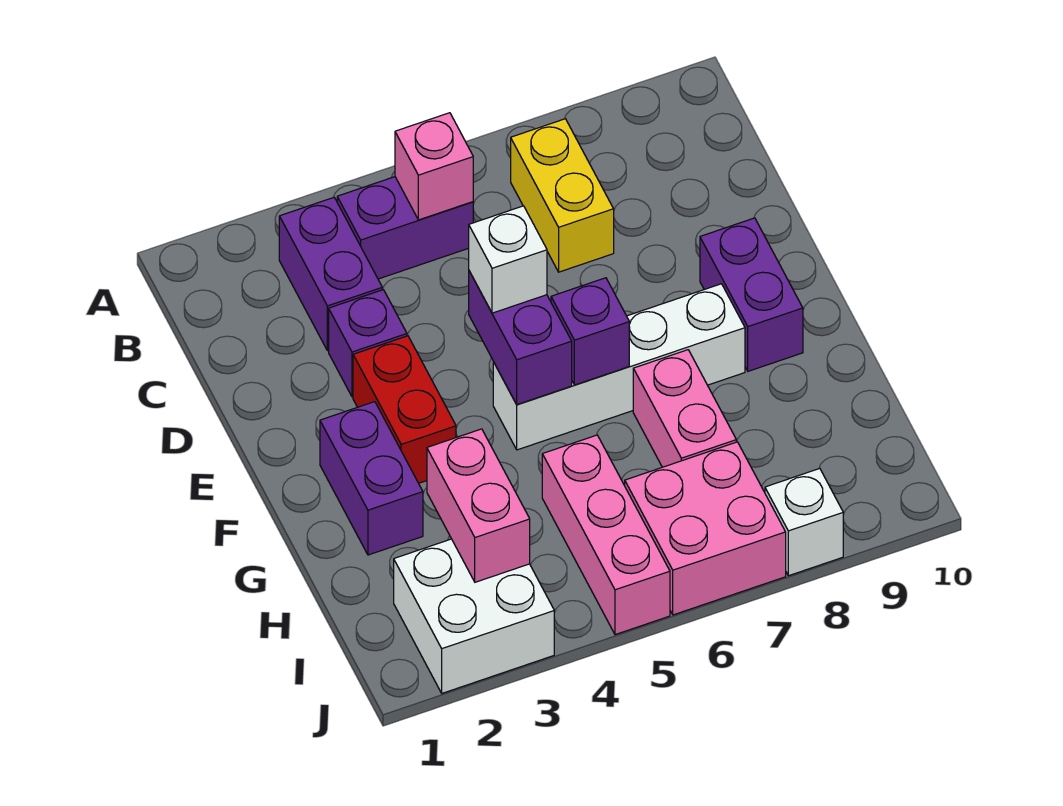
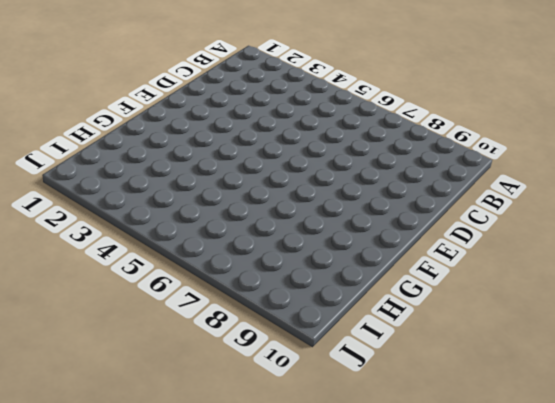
none -> purple brick B3:C3 level 1
none -> purple brick B4:B5 level 1
none -> yellow brick B7:C7 level 1

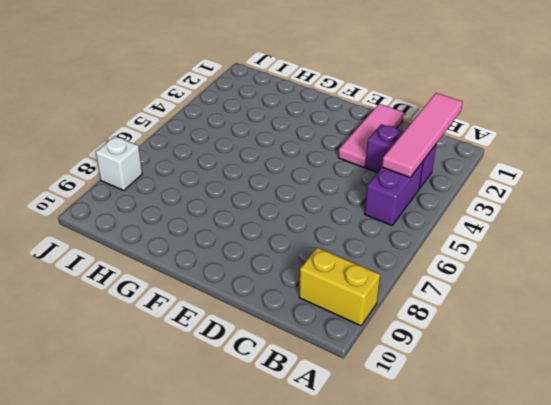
yellow brick A9:B9 level 1 -> yellow brick B7:C7 level 1
pink tile B1:B4 level 2 -> none
pink tile D1:D3 level 1 -> purple brick D3 level 1
none -> red brick E3:F3 level 1
none -> purple brick E9:F9 level 1
none -> purple brick F2:G2 level 1

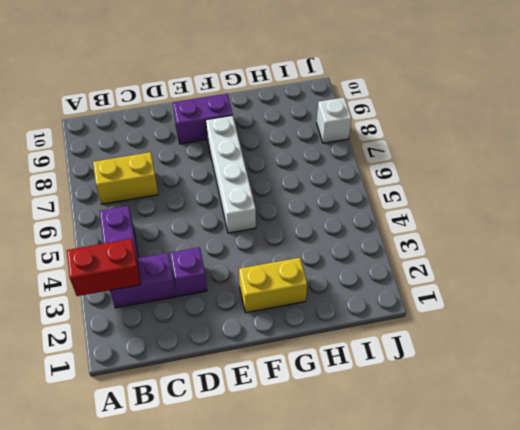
red brick A3:B3 level 2 -> red brick E3:F3 level 1
yellow brick F2:G2 level 1 -> purple brick F2:G2 level 1
none -> pink brick G7:H7 level 1
none -> pink brick H5:J5 level 1
none -> white brick I2:J3 level 1

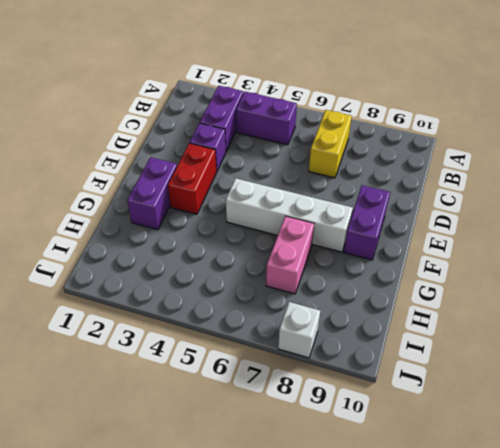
none -> pink brick H5:J5 level 1
none -> white brick I2:J3 level 1
none -> pink brick I6:J7 level 1

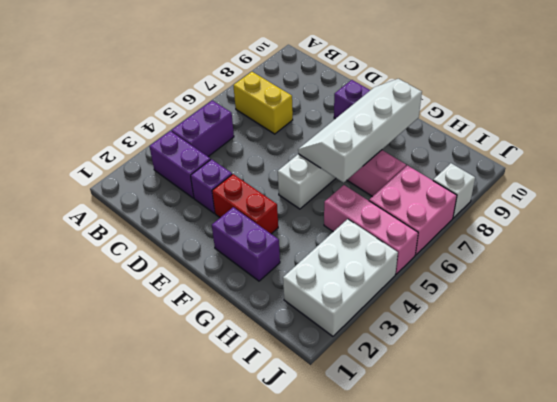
white slope F6:G9 level 2 top G -> purple brick F6 level 2
white brick I2:J4 level 1 -> white brick I2:J3 level 1
none -> pink brick B5 level 2
none -> purple brick E5:F5 level 2
none -> pink brick H3:I3 level 2

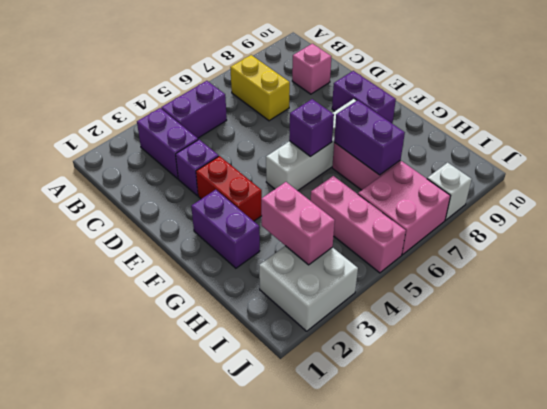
pink brick C9 level 1 -> pink brick B5 level 2
purple brick G7:H7 level 2 -> purple brick E5:F5 level 2
none -> white brick E5 level 3

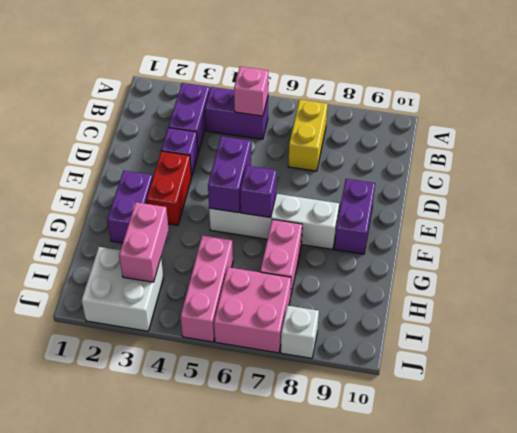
none -> white brick E5 level 3

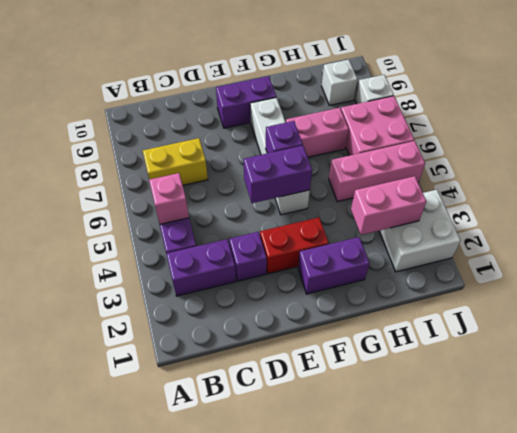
white brick I9 level 1 -> white brick E5 level 3

